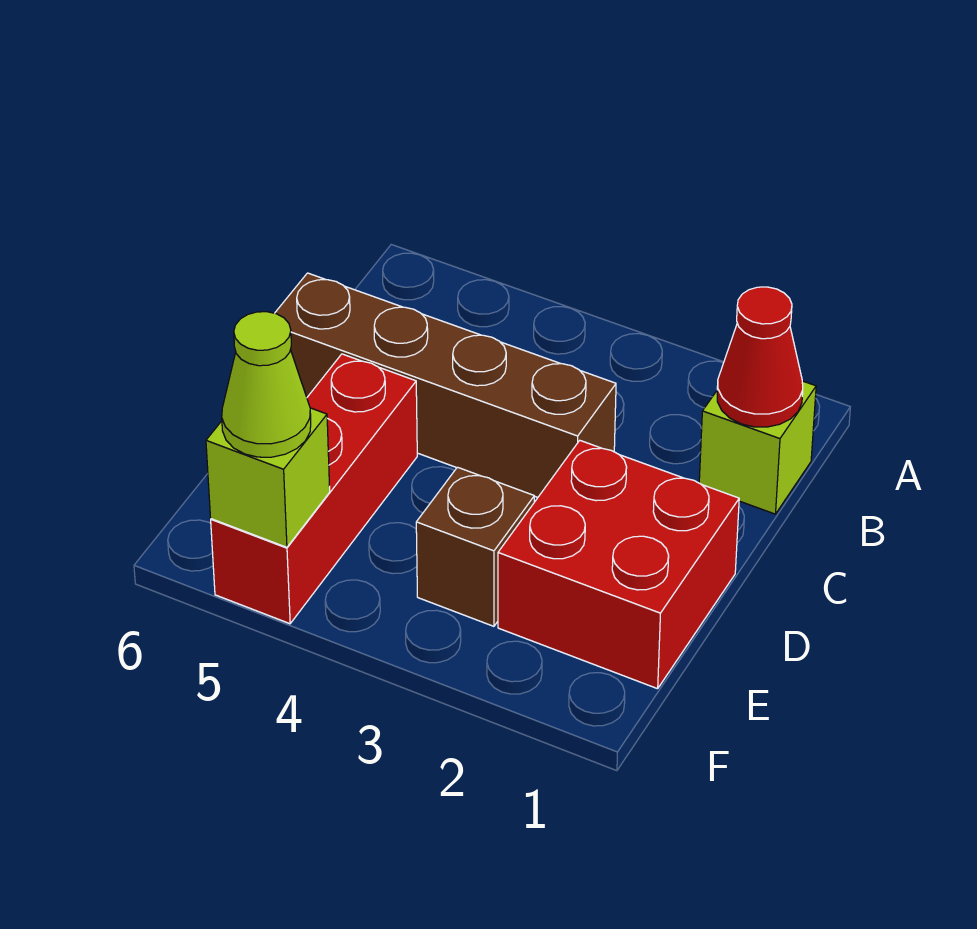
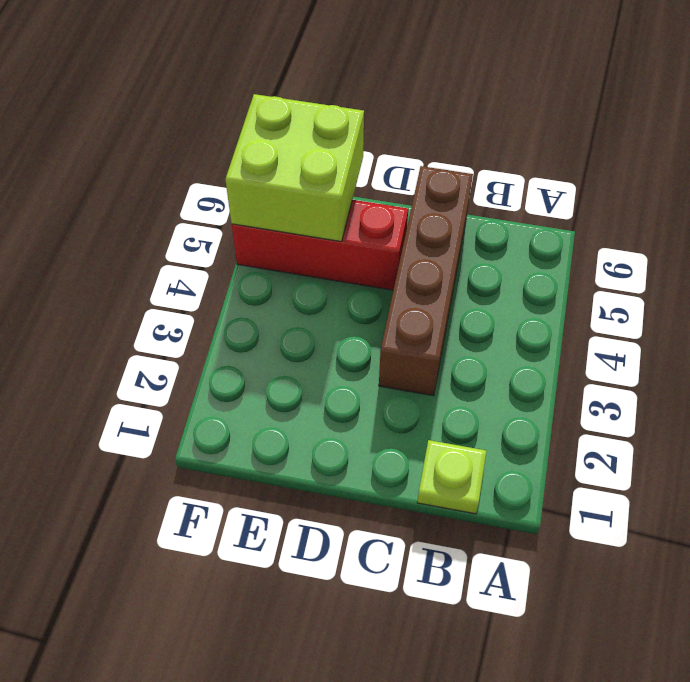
lime plate B1 level 1 -> lime brick B1 level 1
lime brick E5:F6 level 2 -> lime brick F5 level 2
none -> red brick D1:E2 level 1
none -> brown brick E3 level 1

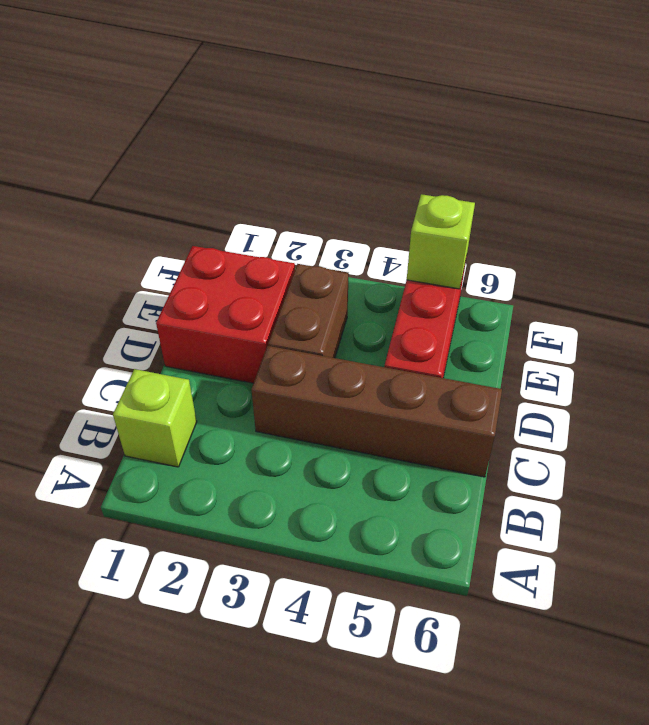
brown brick D3:E3 level 1 -> brown brick E3 level 1
none -> red cone B1 level 2
none -> lime cone F5 level 3

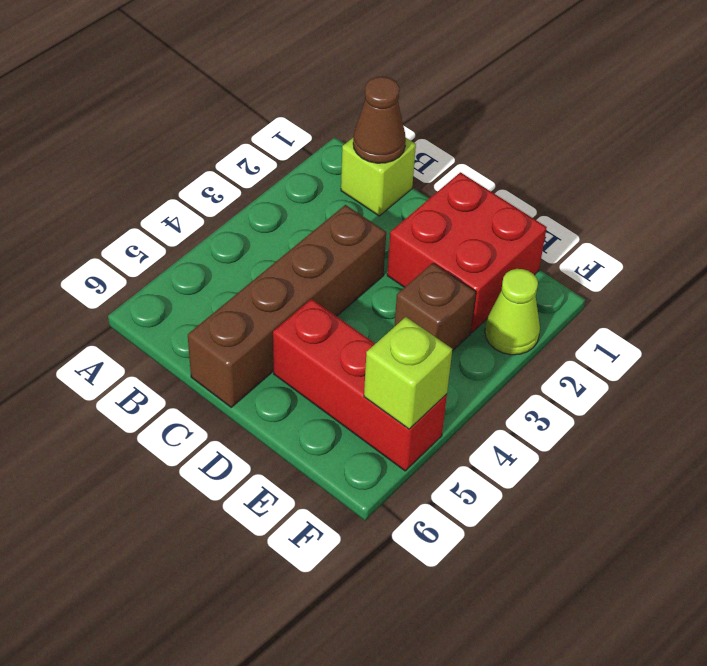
brown cone B1 level 2 -> red cone B1 level 2
lime cone F2 level 1 -> lime cone F5 level 3

